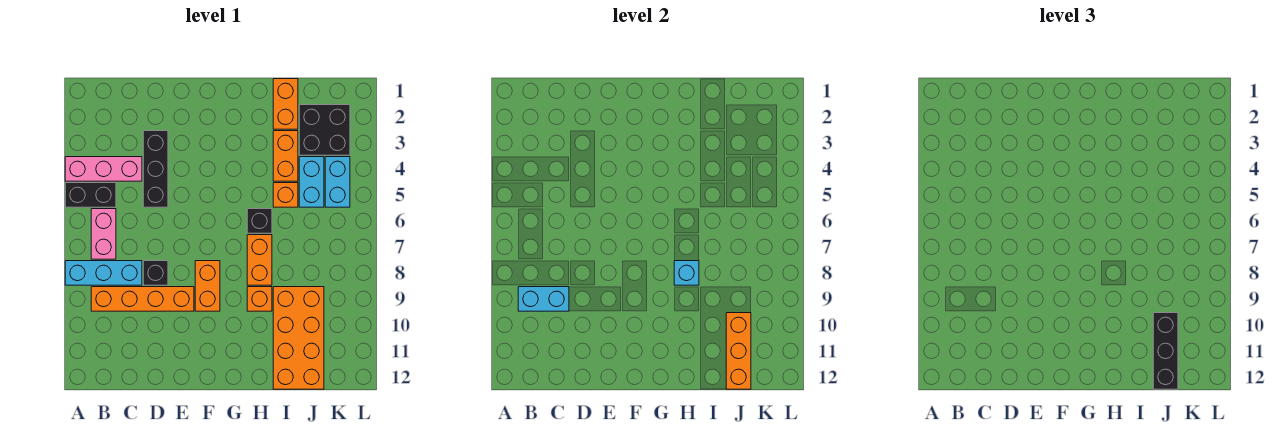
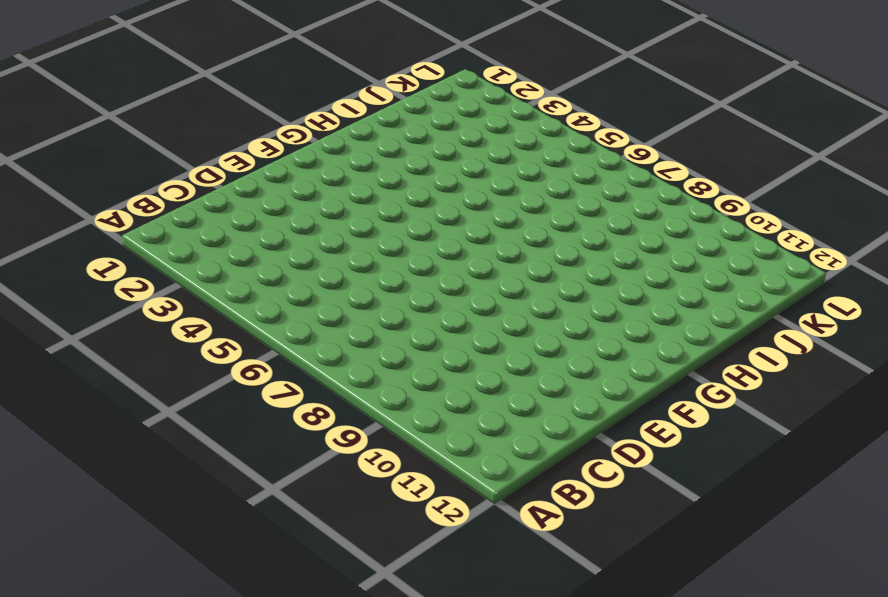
none -> pink brick A4:C4 level 1
none -> black brick A5:B5 level 1
none -> cyan brick A8:C8 level 1

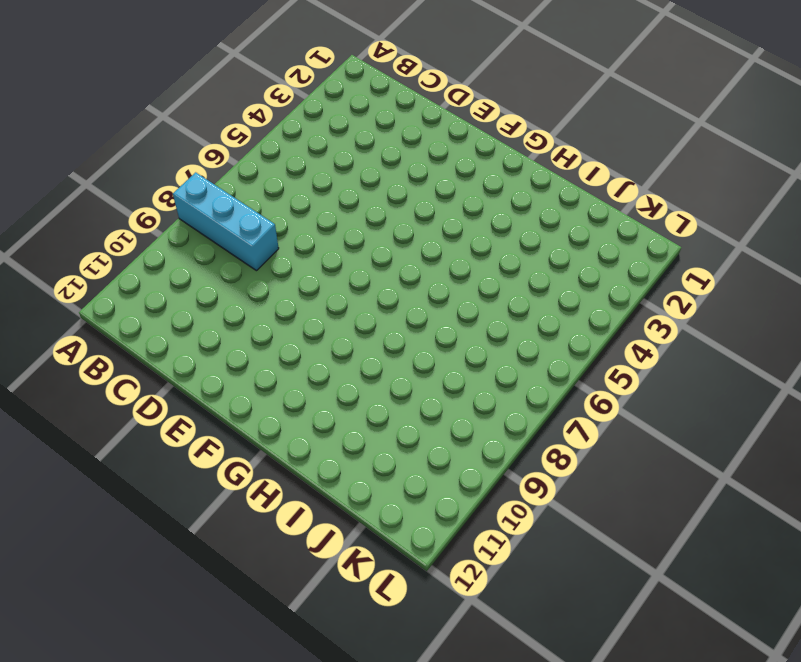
none -> pink brick A4:C4 level 1
none -> black brick A5:B5 level 1
none -> pink brick B6:B7 level 1

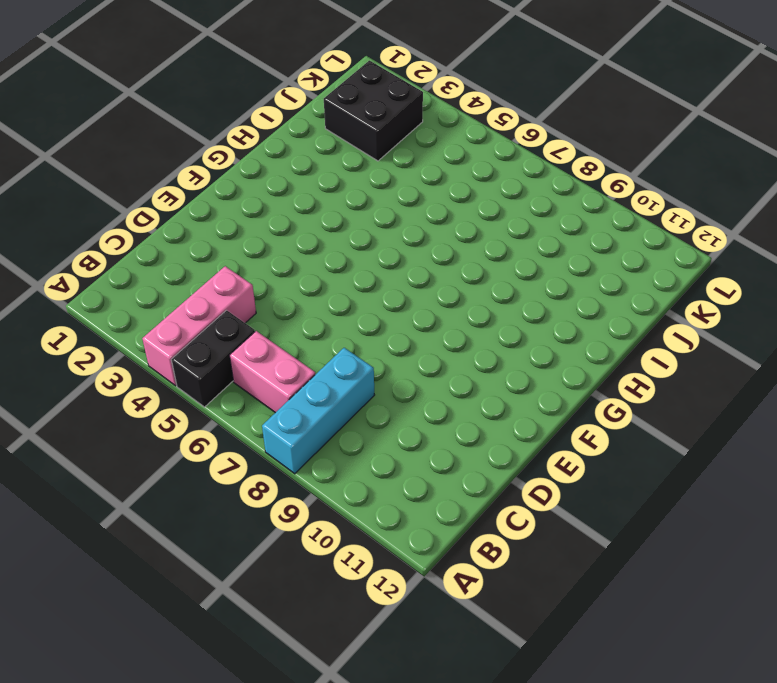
none -> orange brick B9:E9 level 1
none -> black brick D3:D5 level 1
none -> black brick D8 level 1

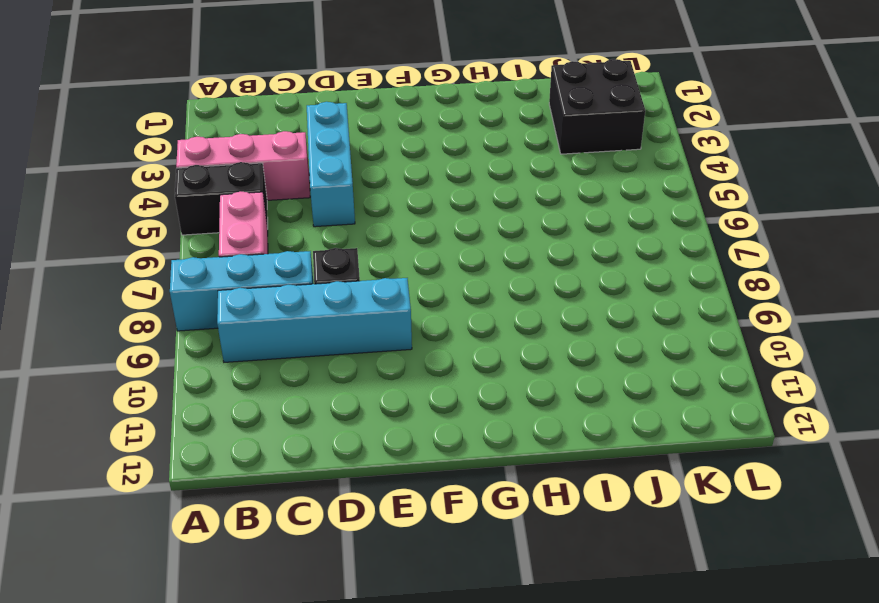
cyan brick B9:E9 level 1 -> orange brick B9:E9 level 1
cyan brick D3:D5 level 1 -> black brick D3:D5 level 1
none -> orange brick F8:F9 level 1
none -> black brick H6 level 1
none -> orange brick H7:H8 level 1

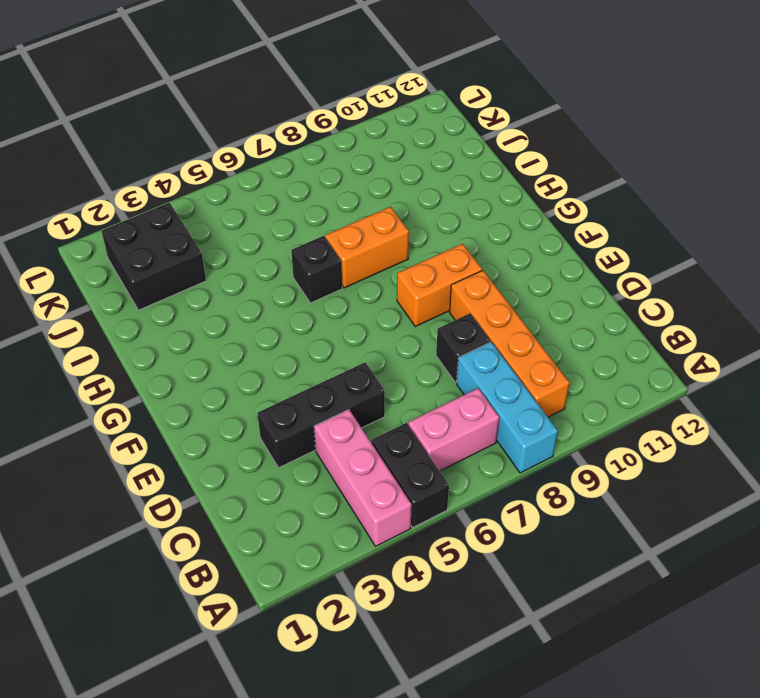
none -> orange brick H9 level 1
none -> orange brick I1:I2 level 1
none -> orange brick I3:I4 level 1

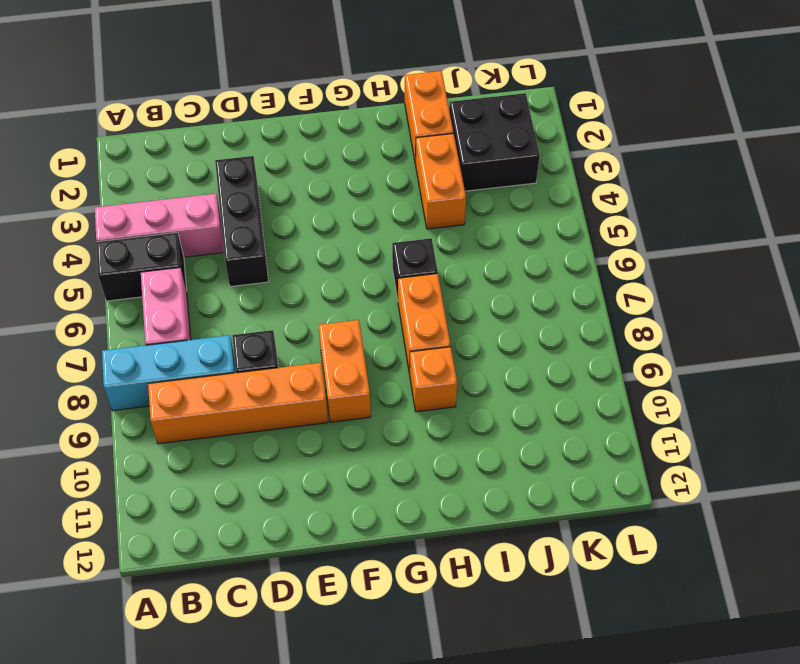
none -> orange brick I5 level 1
none -> orange brick I9:J12 level 1
none -> cyan brick J4:J5 level 1

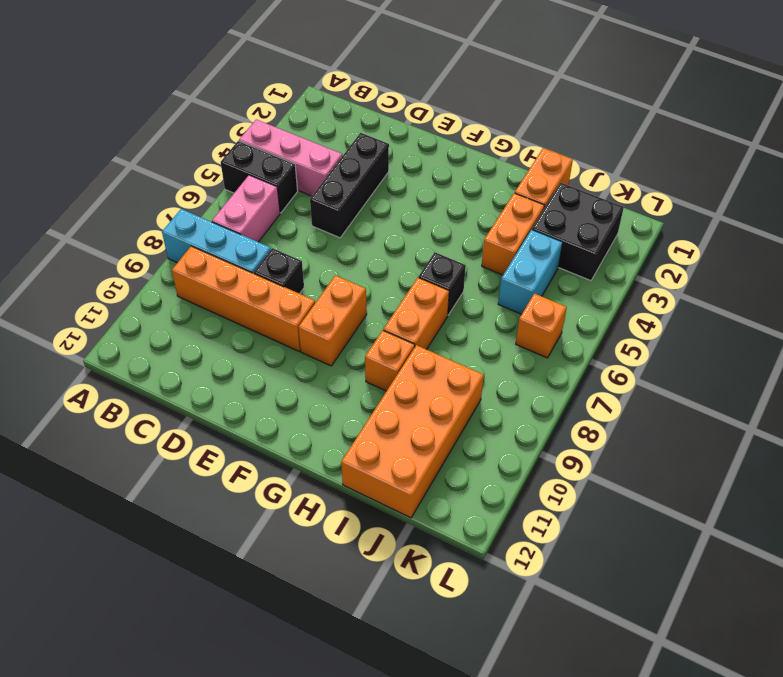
orange brick K6 level 1 -> orange brick I5 level 1
none -> cyan brick K4:K5 level 1
none -> cyan brick B9:C9 level 2
none -> cyan brick H8 level 2

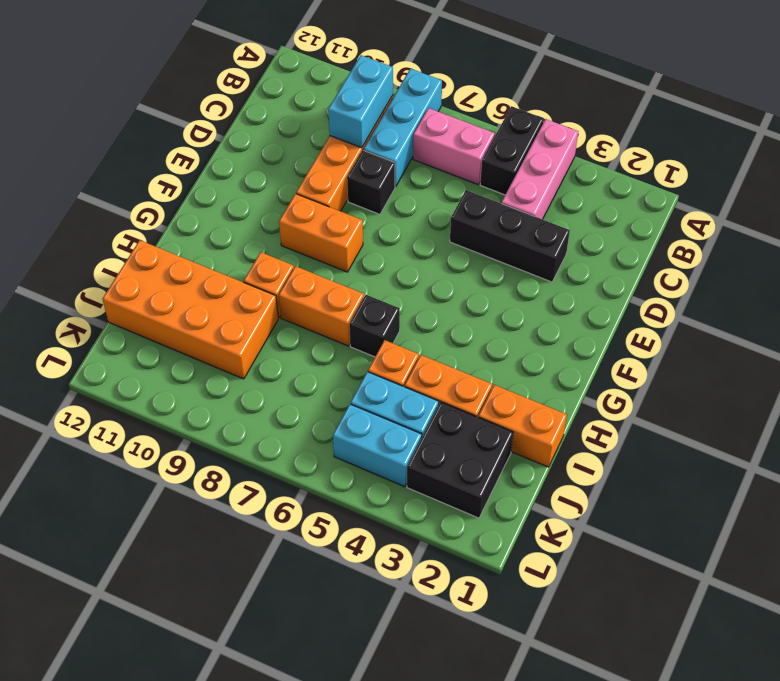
none -> cyan brick H8 level 2
none -> orange brick J10:J12 level 2
none -> black brick J10:J12 level 3

